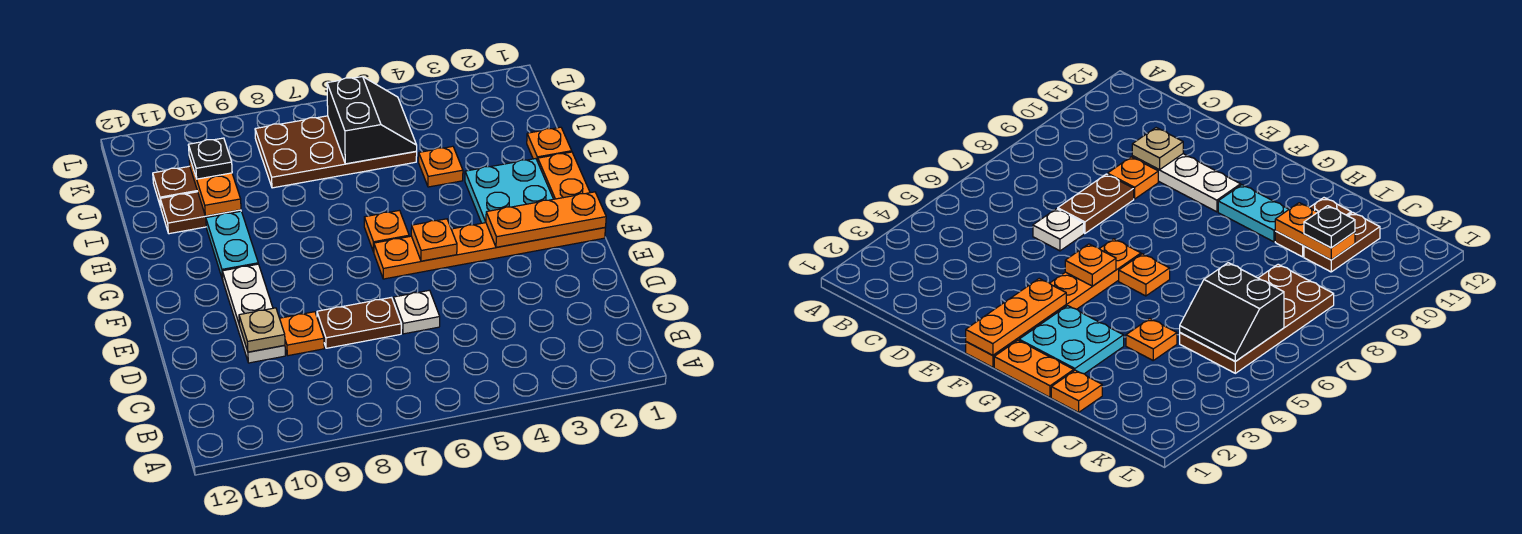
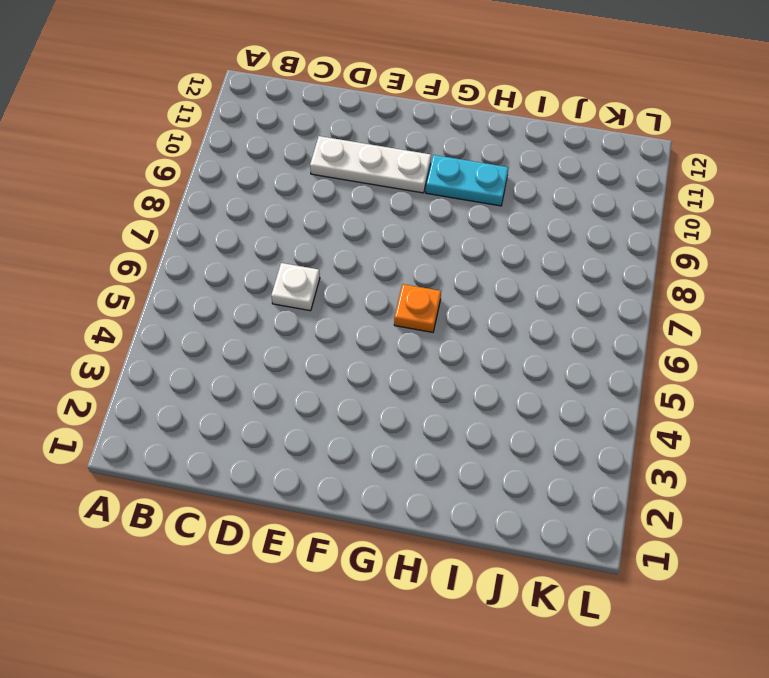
none -> brown plate D7:D8 level 1
none -> orange plate D9 level 1
none -> orange plate F1:F6 level 1

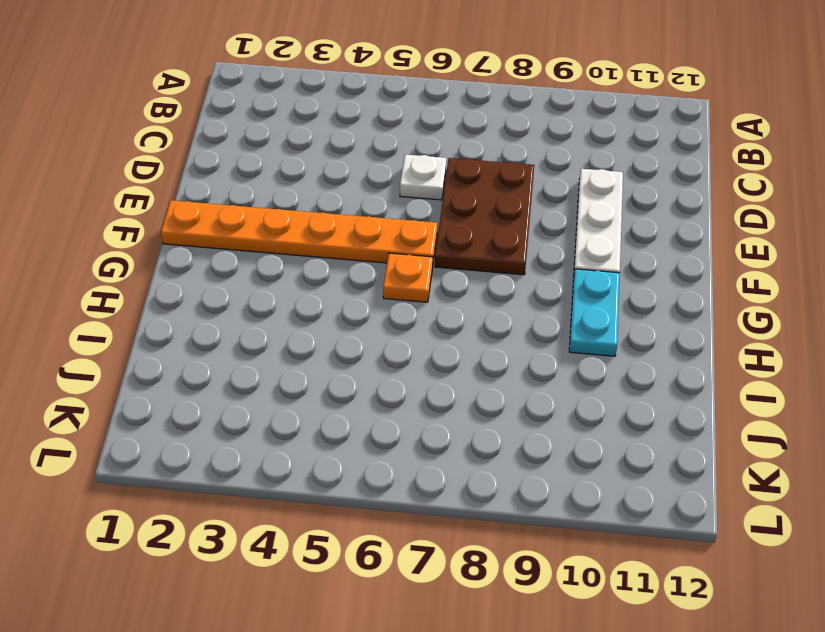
brown plate D7:F8 level 1 -> brown plate D7:D8 level 1
none -> orange plate D9 level 1
none -> orange plate G1:H1 level 1
none -> cyan plate G2:H3 level 1

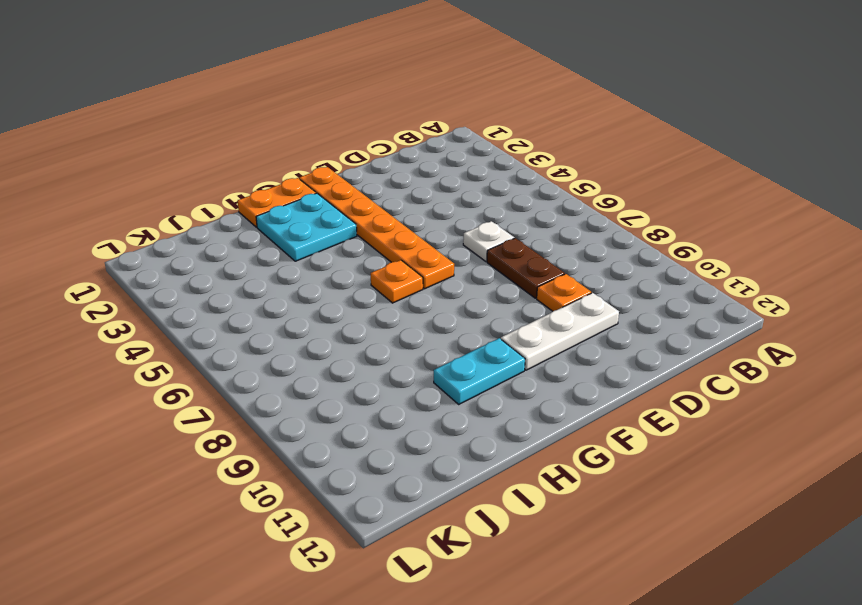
none -> orange plate I1 level 1
none -> orange plate I4 level 1
none -> brown plate I10:I11 level 1

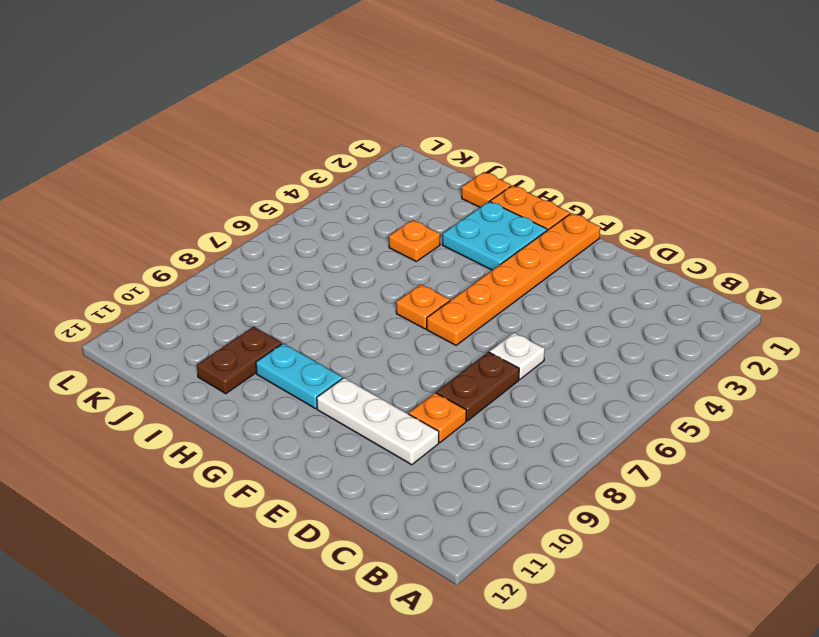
none -> brown plate J5:K8 level 1
none -> brown plate J10:J11 level 1
none -> tan plate D10 level 2

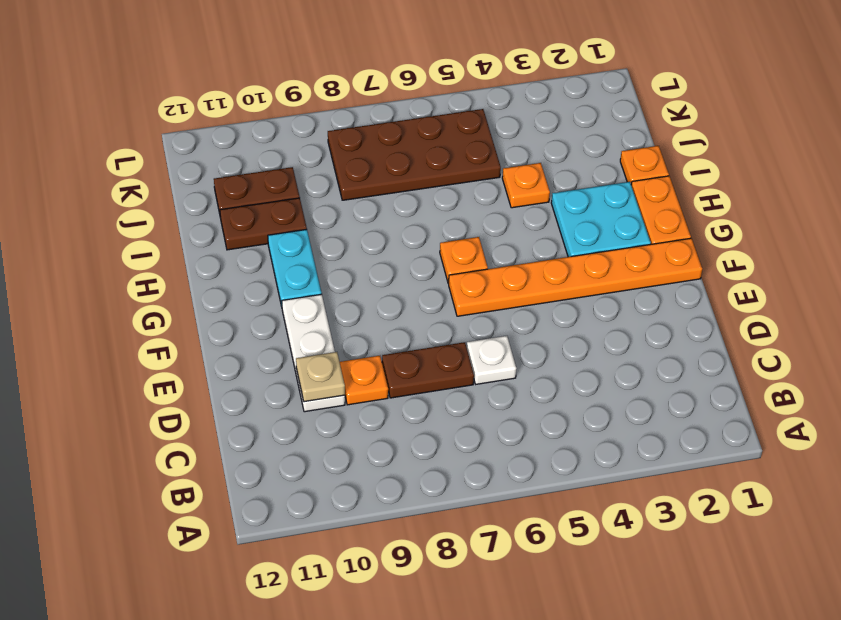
none -> orange plate F1:F3 level 2
none -> orange plate F5 level 2
none -> orange plate I10:J10 level 2

